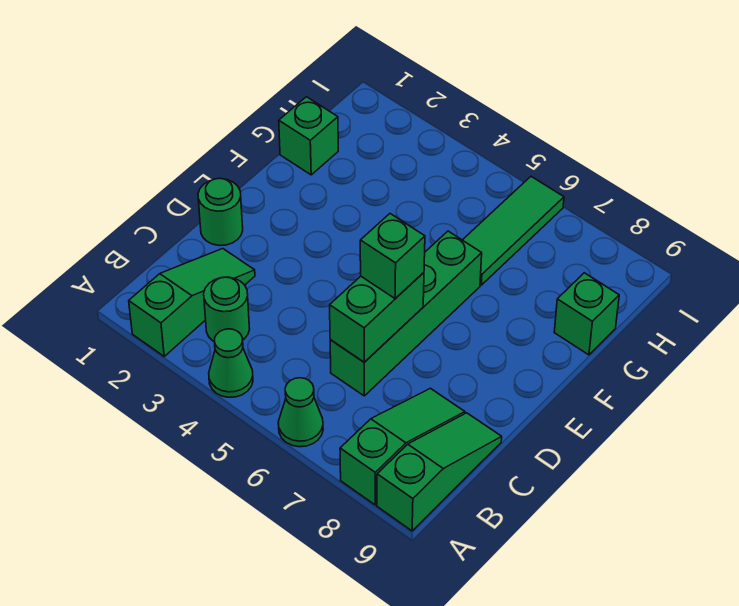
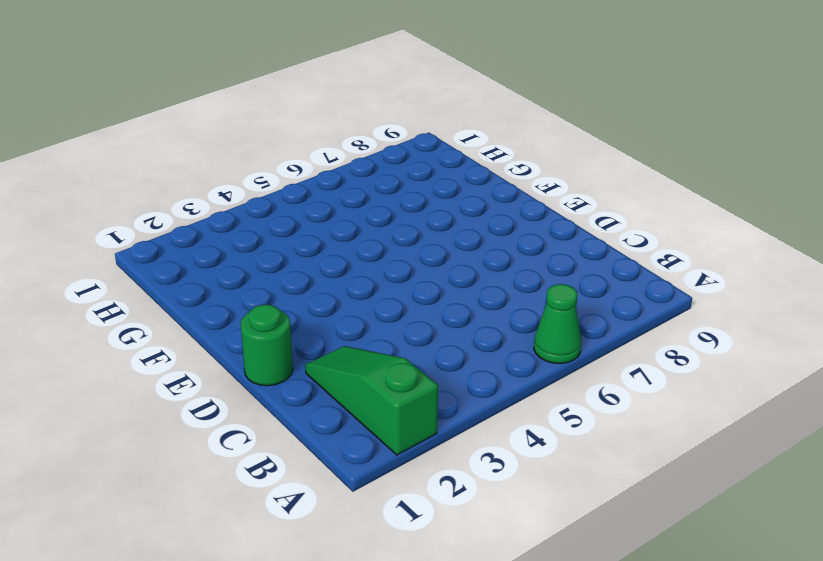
none -> green cone A4 level 1
none -> green slope A8:C8 level 1 top A
none -> green slope A9:C9 level 1 top A

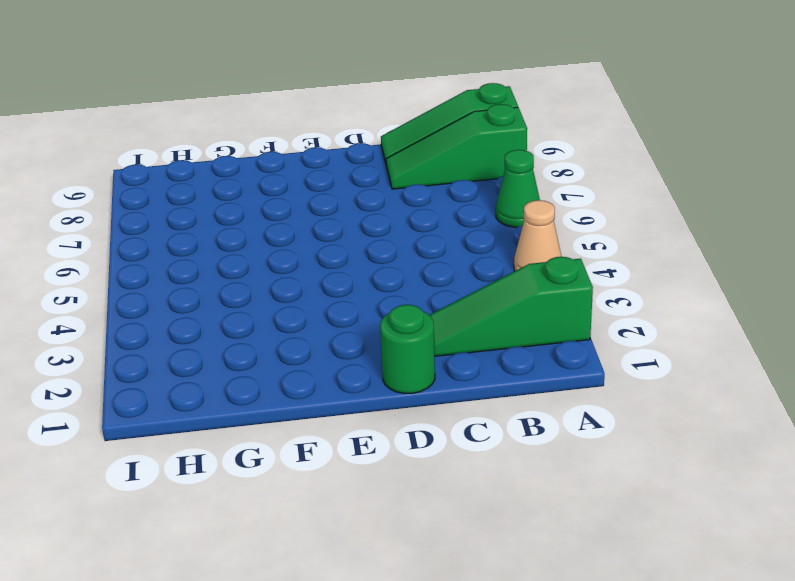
tan cone A4 level 1 -> green cone A4 level 1
none -> green round brick B3 level 1
none -> green brick C6:F6 level 1
none -> green brick G1 level 1

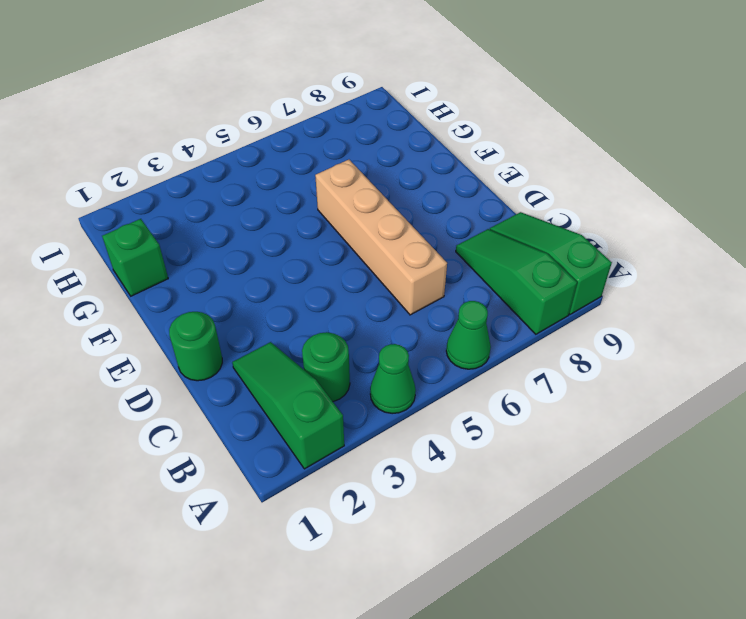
tan brick C6:F6 level 1 -> green brick C6:F6 level 1
none -> green tile G6:I6 level 1
none -> green brick G9 level 1
none -> green brick C6:D6 level 2

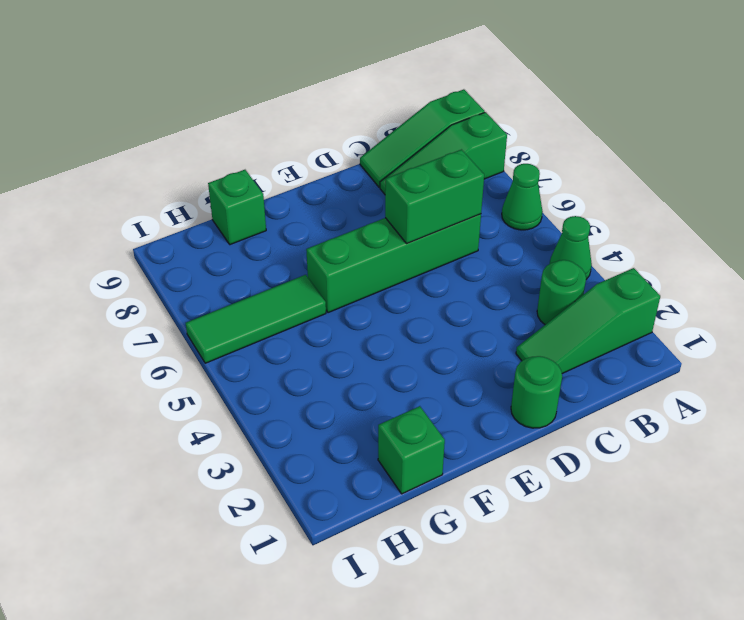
none -> green brick D6 level 3

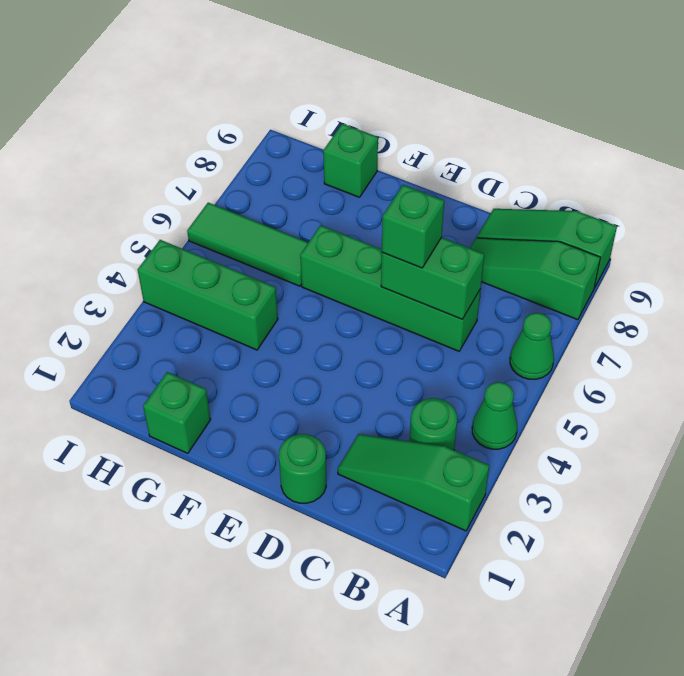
green brick G4:I4 level 1 -> none

